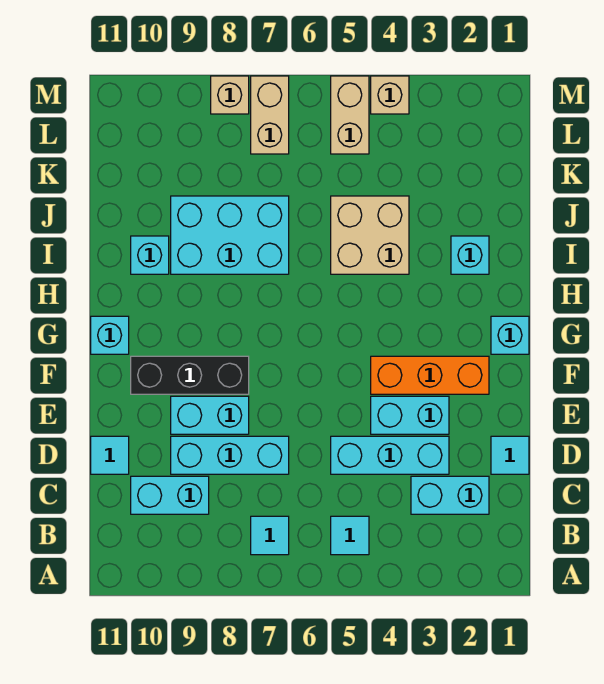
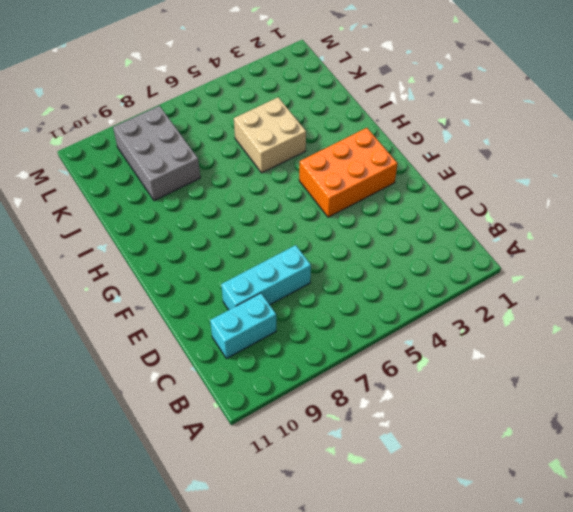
orange brick F2:G4 level 1 -> orange brick F2:F4 level 1
grey brick J8:L9 level 1 -> cyan brick I7:J9 level 1
none -> cyan tile B5 level 1
none -> cyan tile B7 level 1
none -> cyan brick C2:C3 level 1

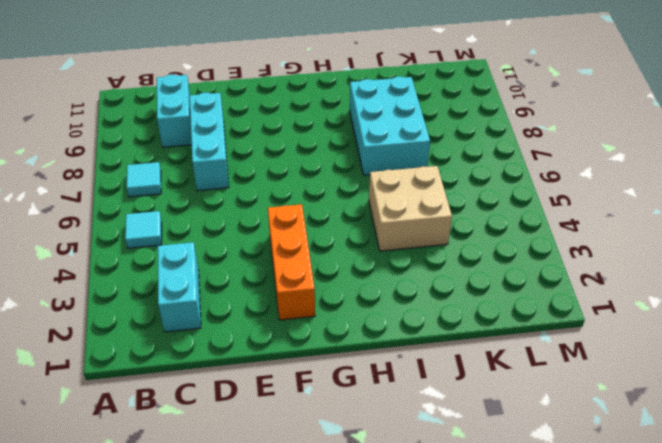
none -> cyan tile D1 level 1
none -> cyan brick D3:D5 level 1
none -> cyan tile D11 level 1

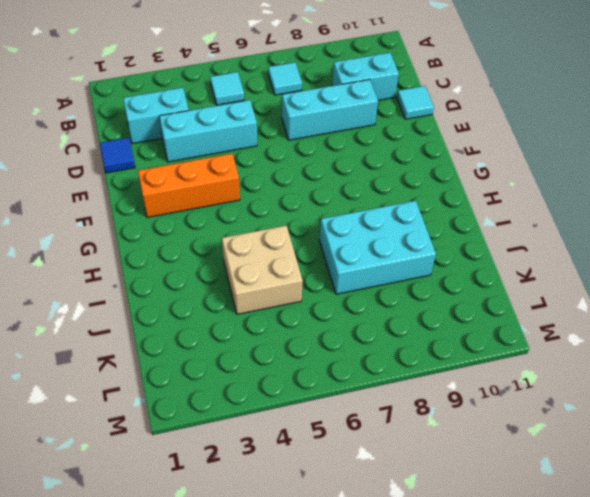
blue tile D1 level 1 -> cyan tile D1 level 1
none -> cyan brick E3:E4 level 1
none -> cyan brick E8:E9 level 1
none -> black brick F8:F10 level 1

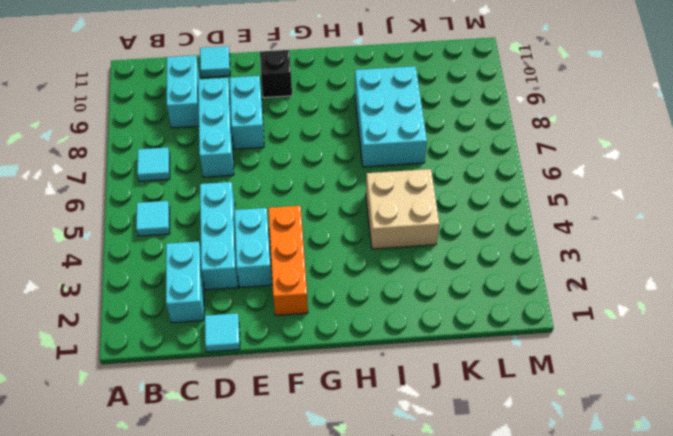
black brick F10 level 1 -> black brick F8:F10 level 1
none -> cyan brick G1 level 1
none -> cyan brick G11 level 1
none -> cyan brick I2 level 1

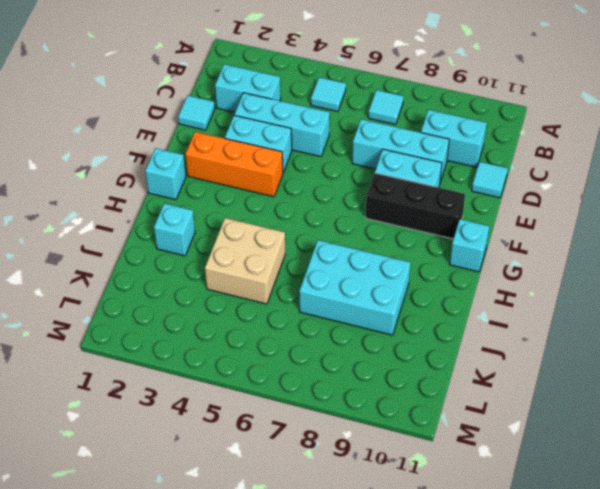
none -> cyan brick I10 level 1
none -> tan brick L5:M5 level 1
none -> tan brick L7:M7 level 1

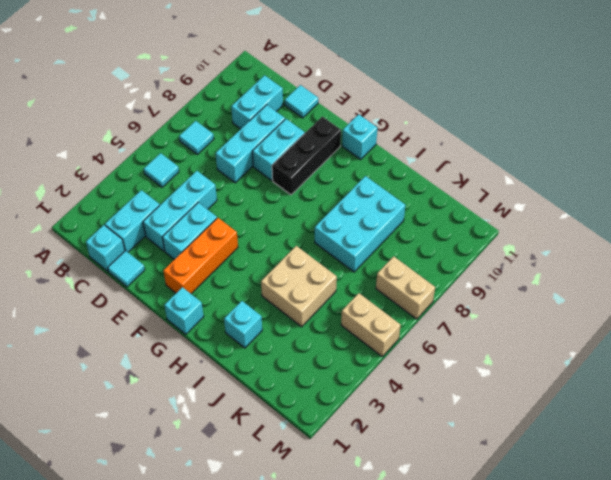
cyan brick C1 level 1 -> cyan brick I10 level 1
none -> tan brick M4 level 1
none -> tan brick M8 level 1

